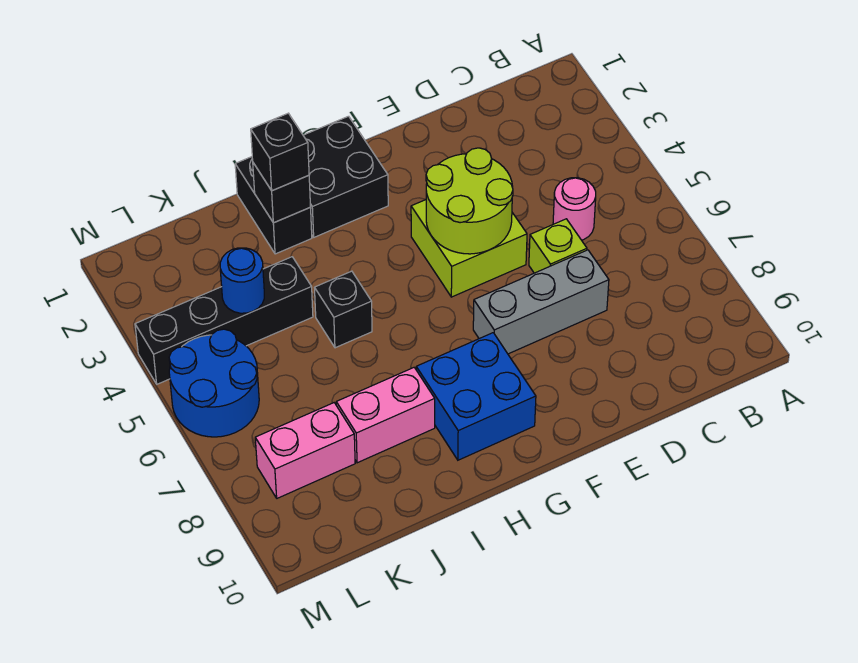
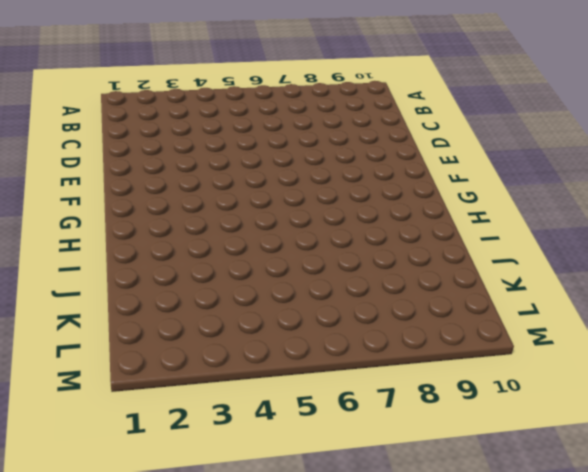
none -> pink round brick C5 level 1
none -> lime brick D6 level 1
none -> grey brick D7:F7 level 1

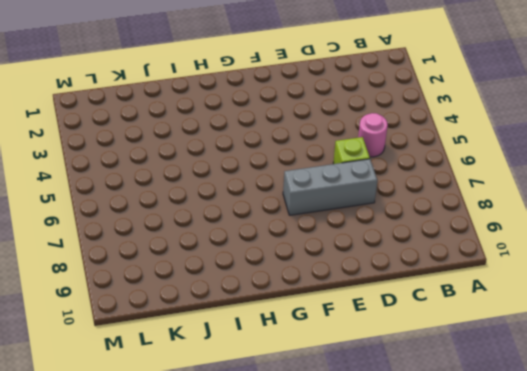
none -> lime brick E4:F5 level 1
none -> black brick G1:H2 level 1
none -> blue brick G8:H9 level 1

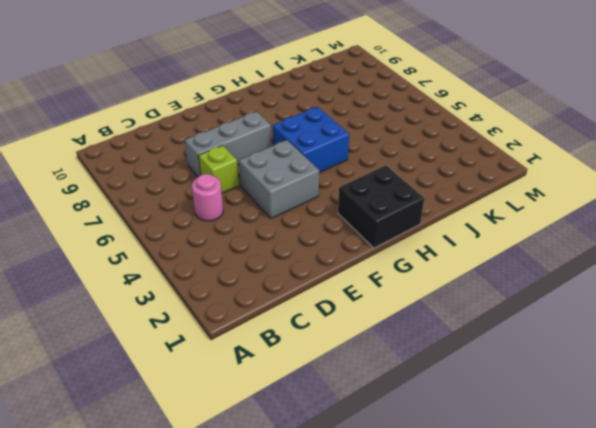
grey brick E4:F5 level 1 -> lime brick E4:F5 level 1
blue brick G5:H6 level 1 -> blue brick G8:H9 level 1
none -> black brick I1:I2 level 1
none -> black brick I5 level 1
none -> pink brick I8:J8 level 1

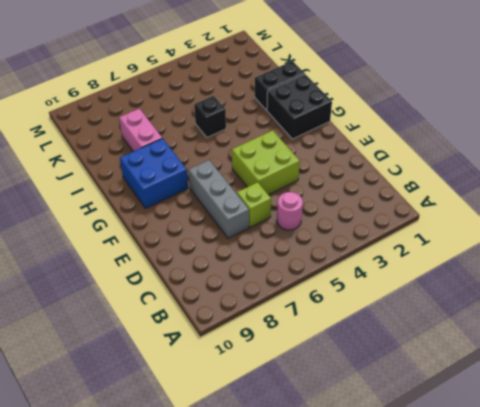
none -> black brick J4:M4 level 1
none -> pink brick K8:L8 level 1
none -> blue round brick L5:M6 level 1

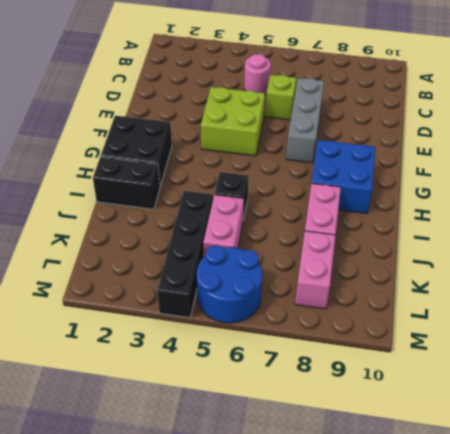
pink brick J5:K5 level 1 -> none
none -> lime round brick E4:F5 level 2
none -> black brick I2 level 2
none -> blue round brick K4 level 2

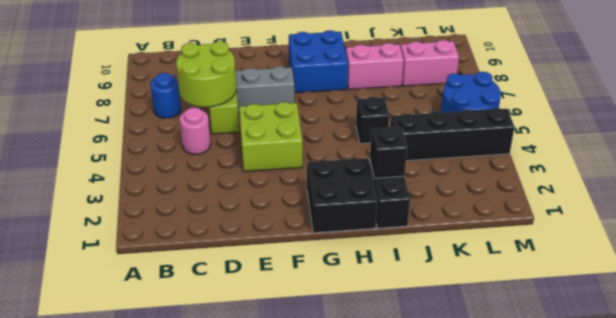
blue round brick B7 level 1 -> blue round brick K4 level 2
lime round brick C6:D7 level 2 -> lime round brick E4:F5 level 2
none -> black brick I2 level 3

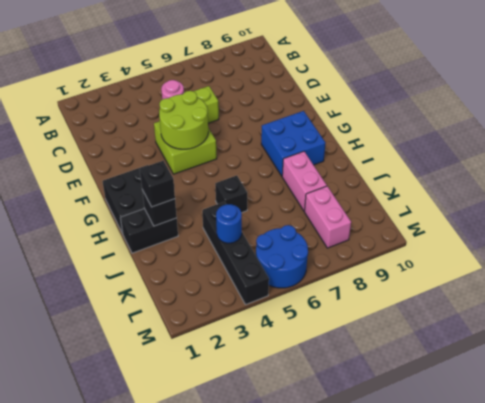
none -> grey brick D7:F7 level 1

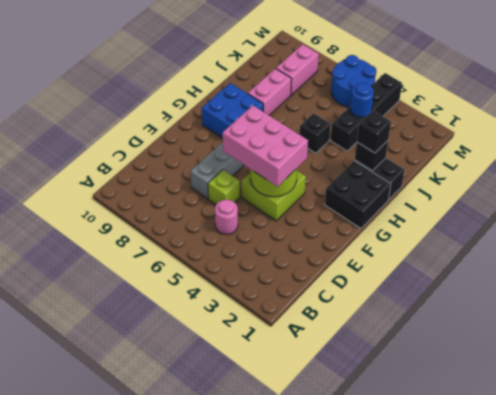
pink brick E4:F6 level 3 -> none

